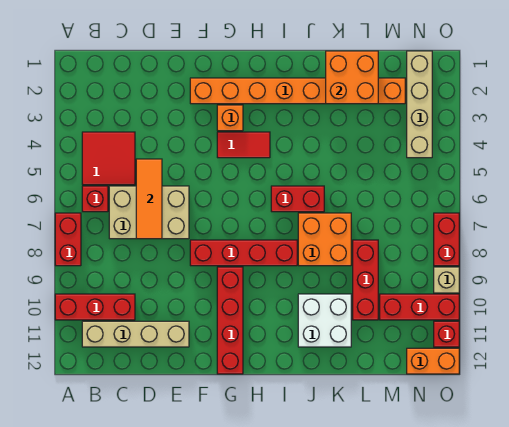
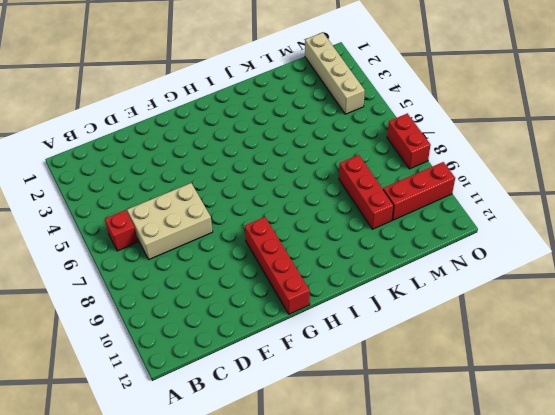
none -> red brick A7:A8 level 1
none -> red brick A10:C10 level 1
none -> red tile B4:C5 level 1

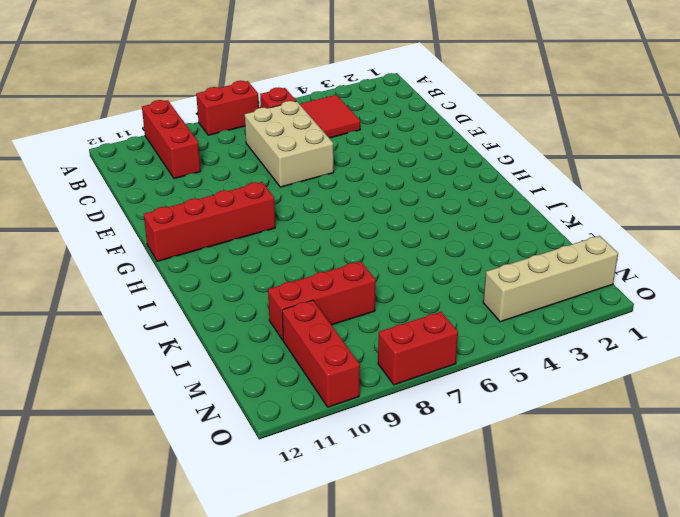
none -> tan brick B11:E11 level 1
none -> orange brick F2:M2 level 1
none -> red brick F8:I8 level 1

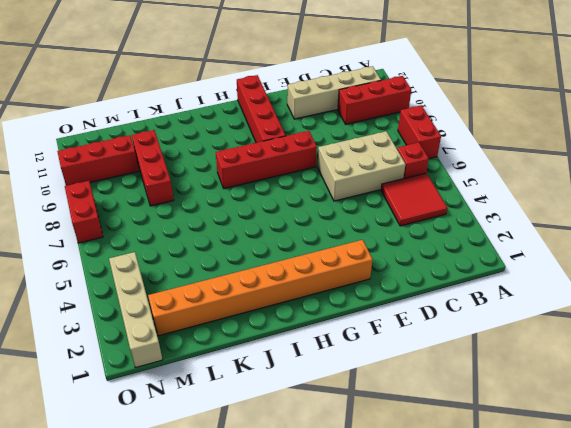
none -> orange brick G3 level 1
none -> red tile G4:H4 level 1
none -> red brick I6:J6 level 1

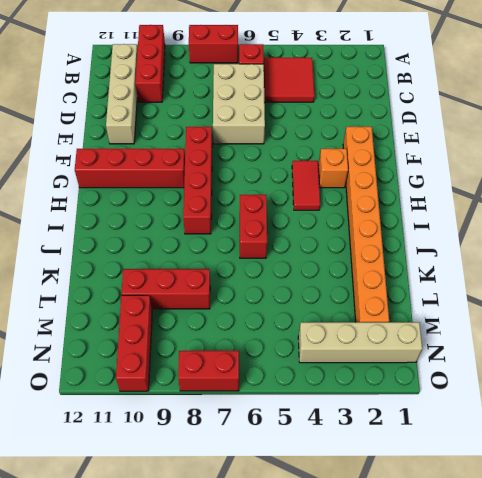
none -> orange brick J7:K8 level 1
none -> white brick J10:K11 level 1
none -> orange brick N12:O12 level 1

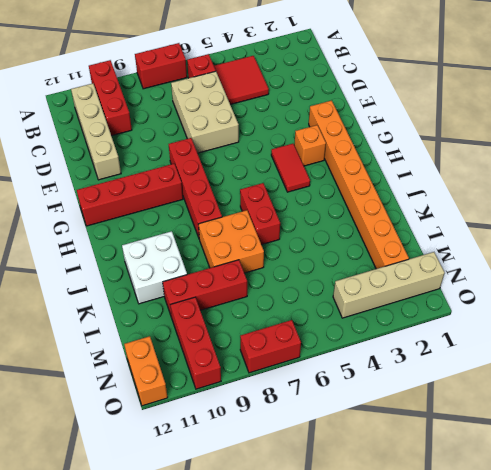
none -> tan brick O9 level 1
none -> red brick O11 level 1
none -> orange tile D5:D7 level 2

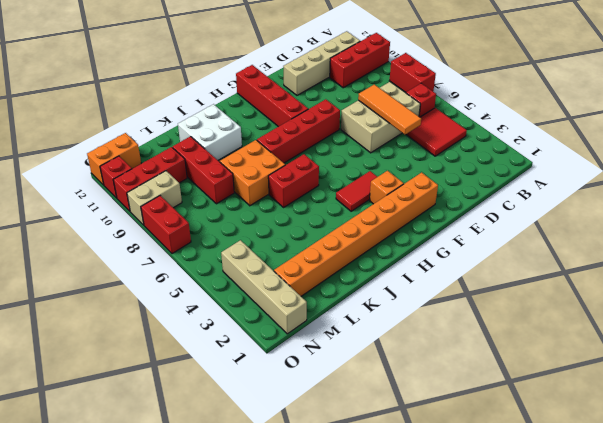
tan brick N9:O9 level 1 -> tan brick O9 level 1
none -> orange brick K1:L2 level 2

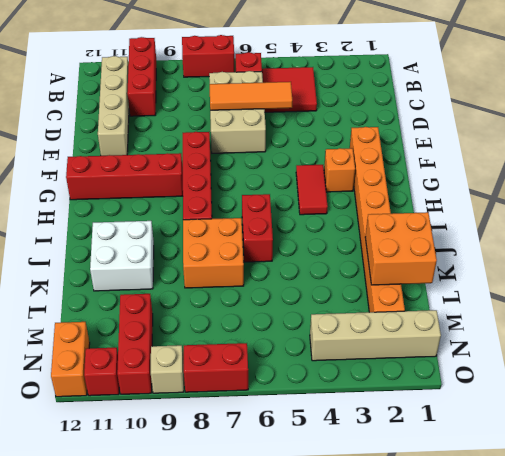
none -> red brick L8:L10 level 1

